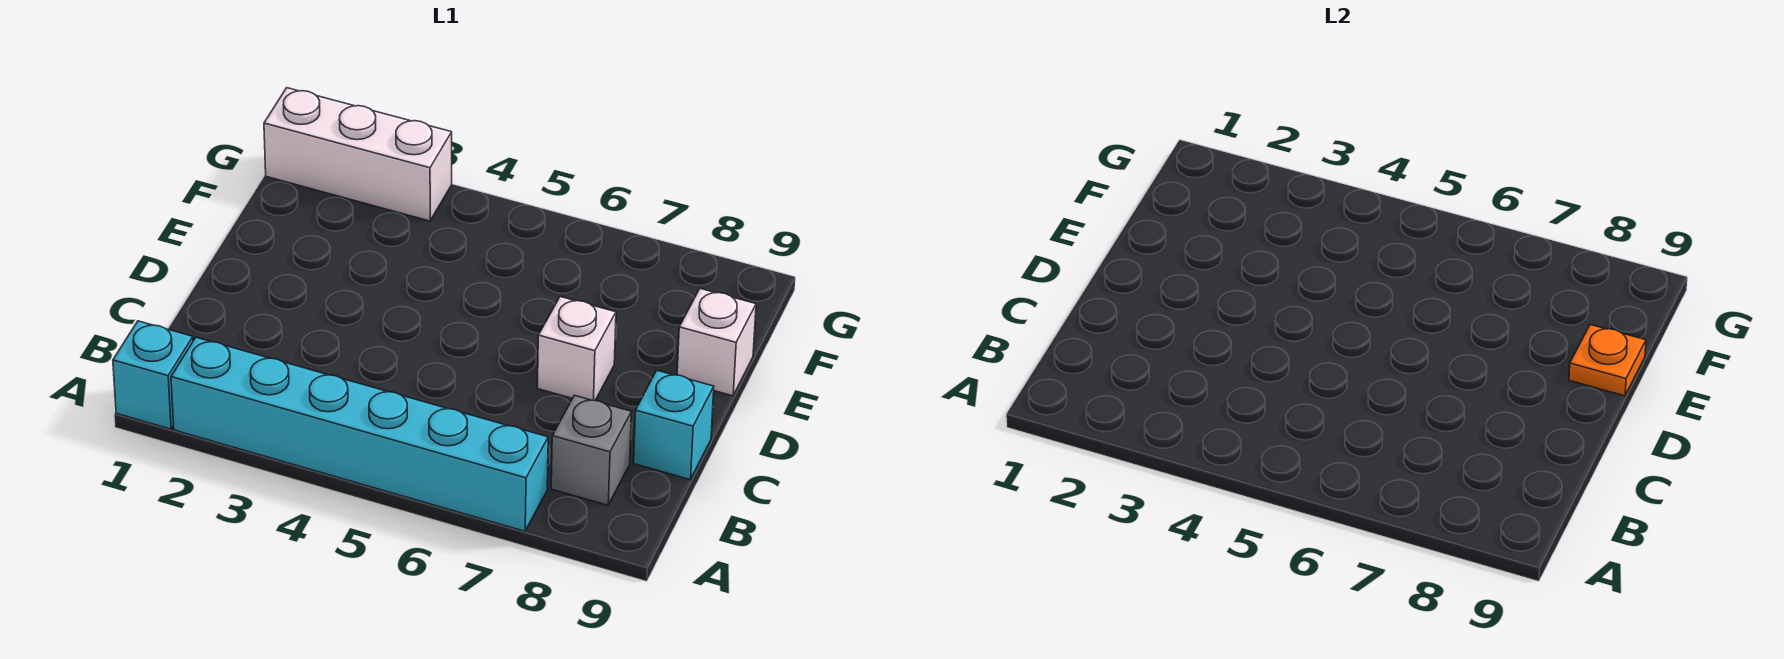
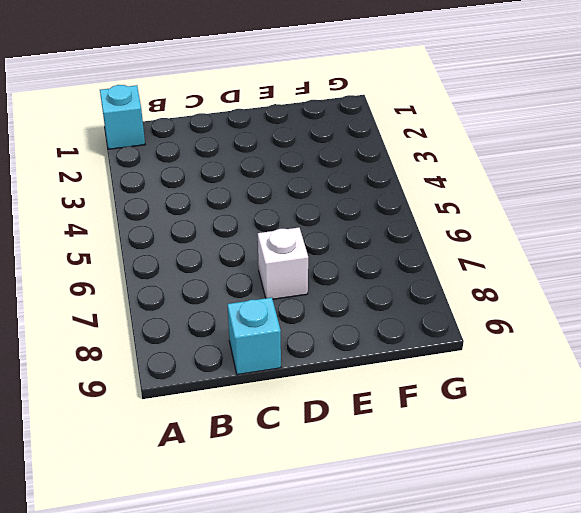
none -> cyan brick A2:A7 level 1
none -> grey brick B8 level 1

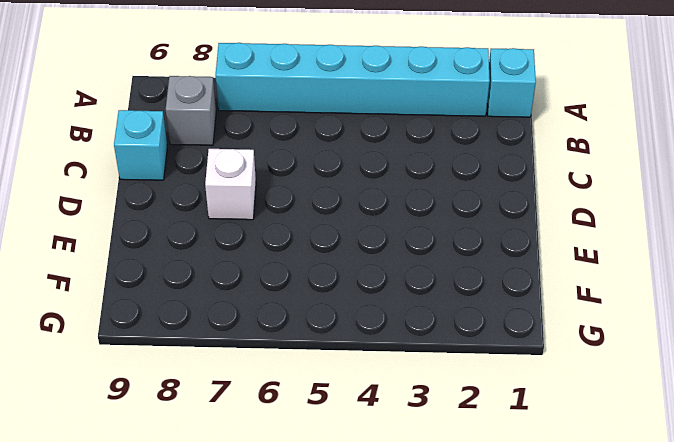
none -> white brick E9 level 1
none -> white brick G1:G3 level 1

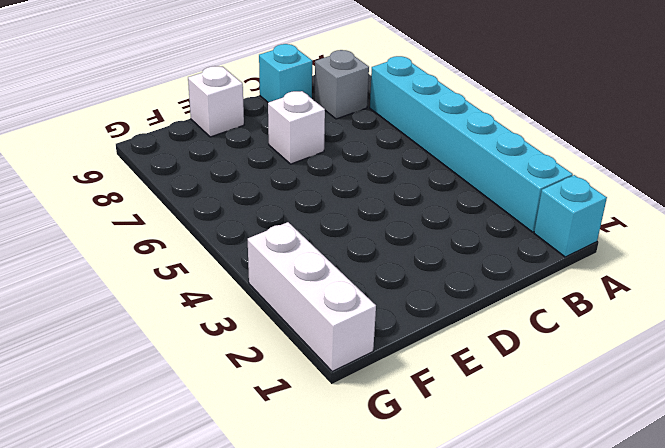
none -> orange plate E9 level 2

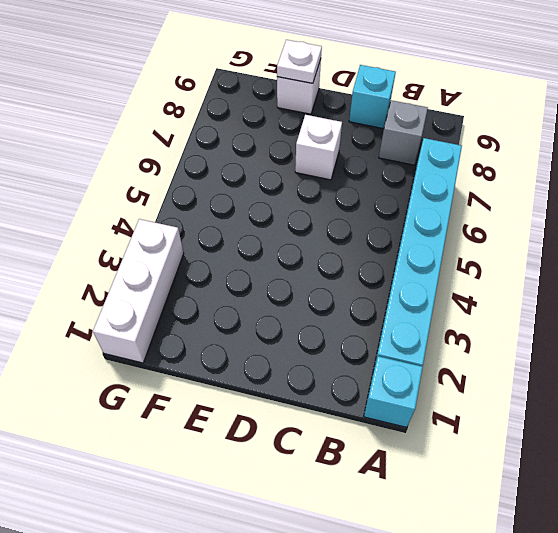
white plate E9 level 2 -> orange plate E9 level 2

